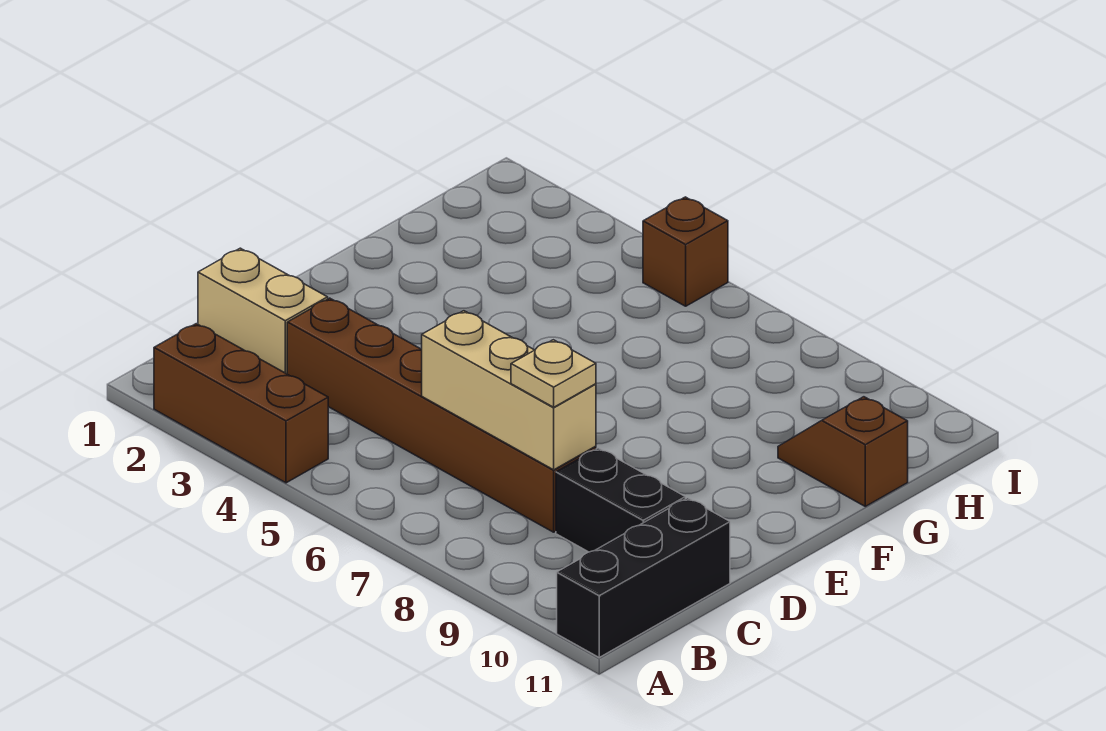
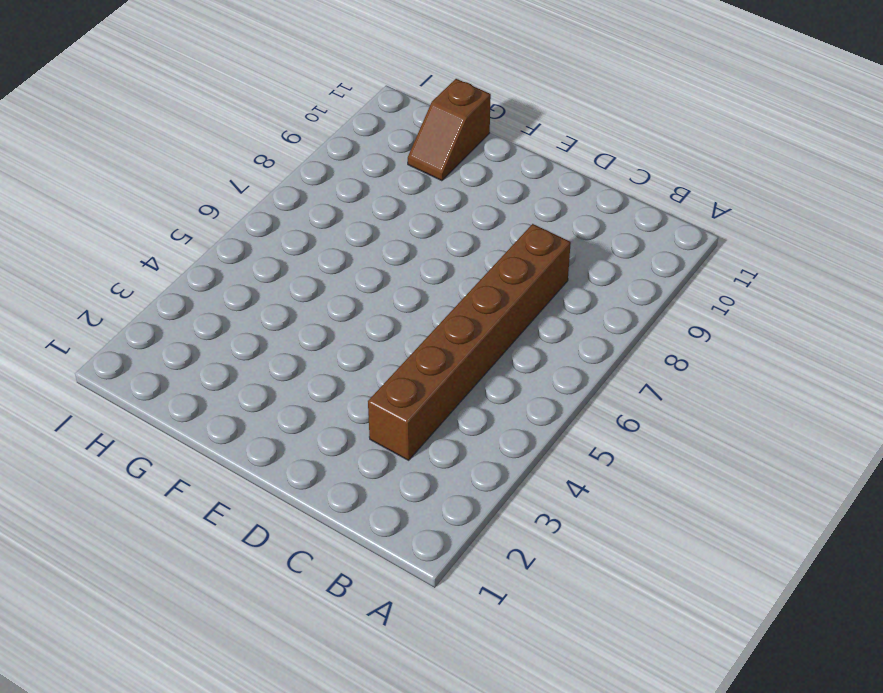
none -> brown brick A2:A4 level 1
none -> black brick A11:C11 level 1

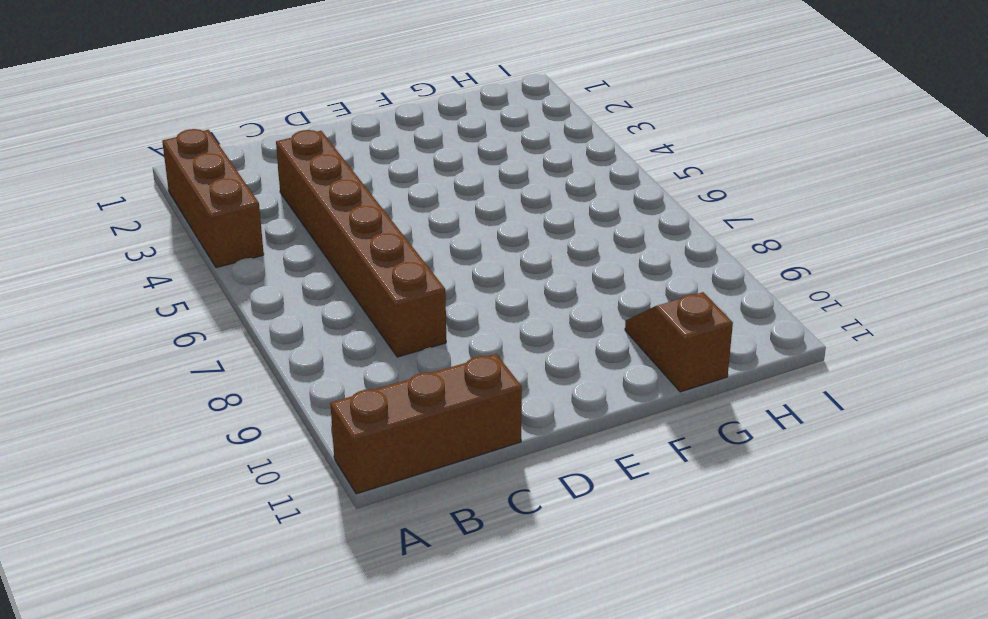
brown brick A11:C11 level 1 -> black brick A11:C11 level 1
none -> tan brick C1:C2 level 1
none -> black brick C9:C10 level 1

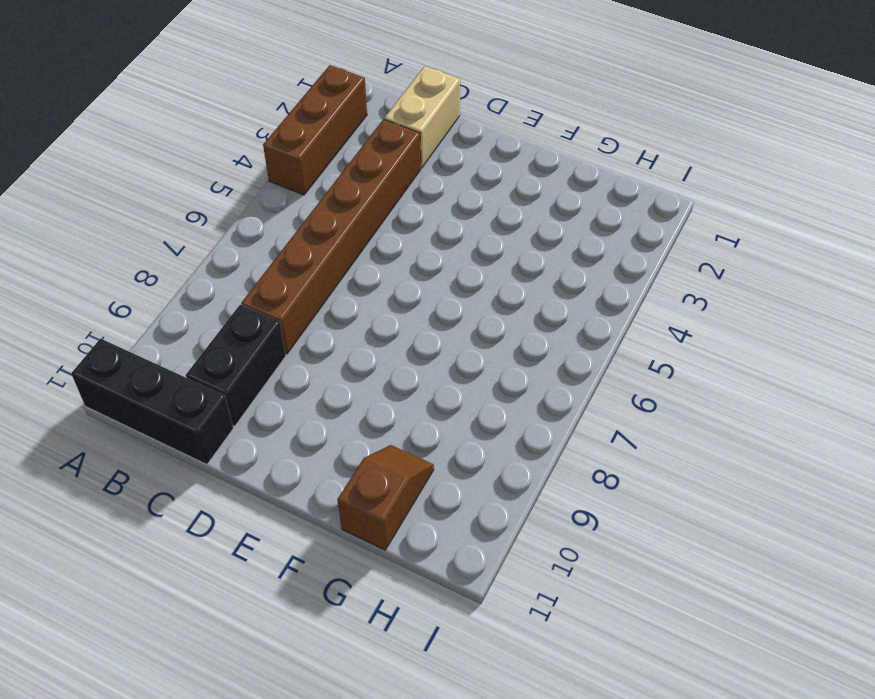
none -> brown brick I5 level 1
none -> tan brick C6:C8 level 2

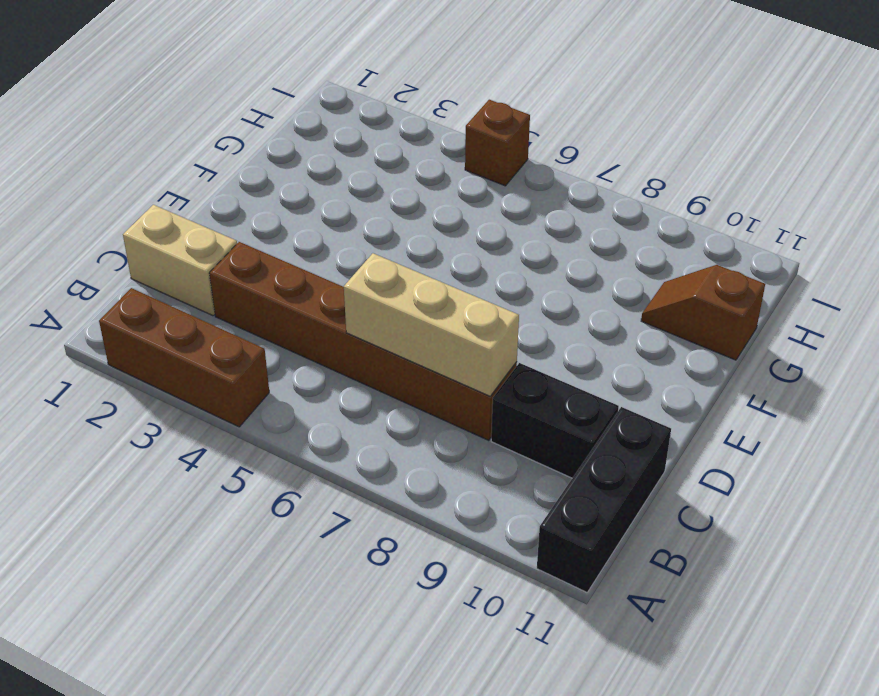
none -> tan plate C8 level 3

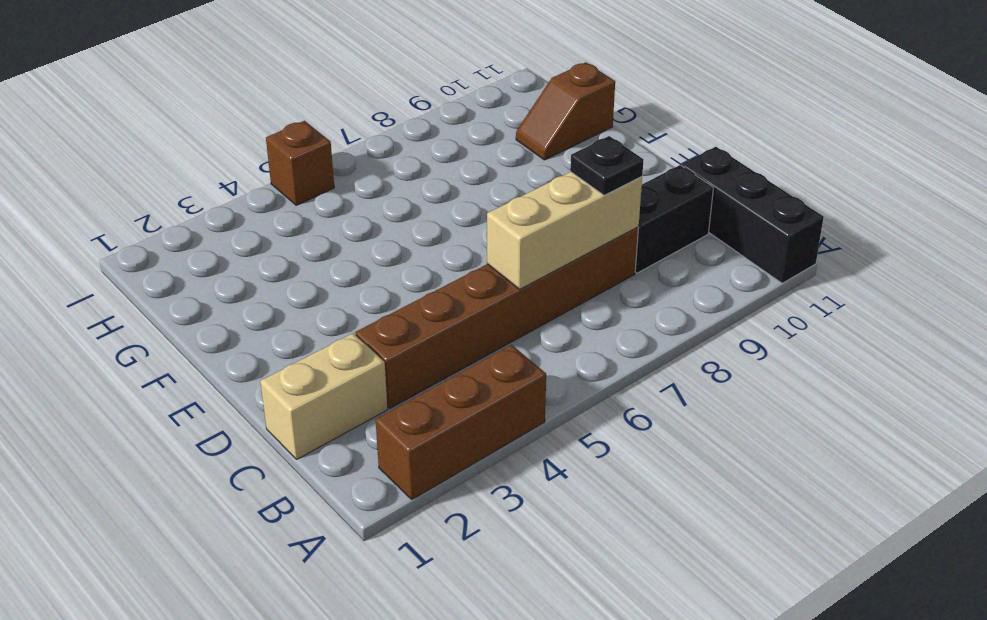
black plate C8 level 3 -> tan plate C8 level 3

